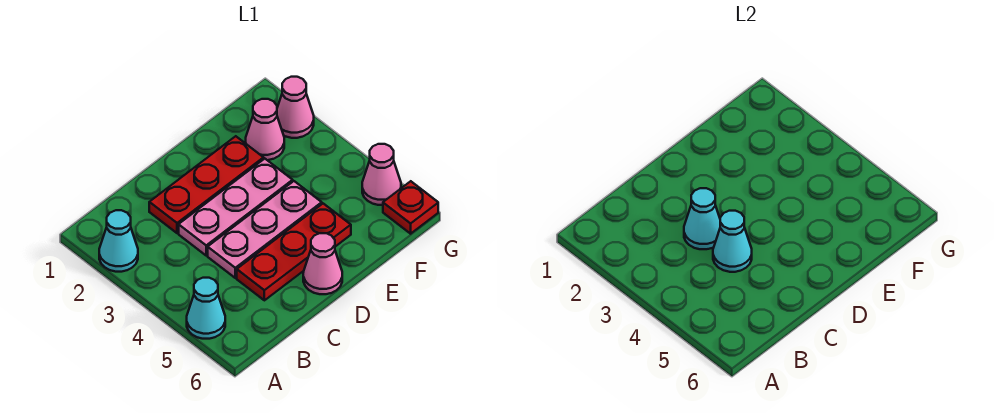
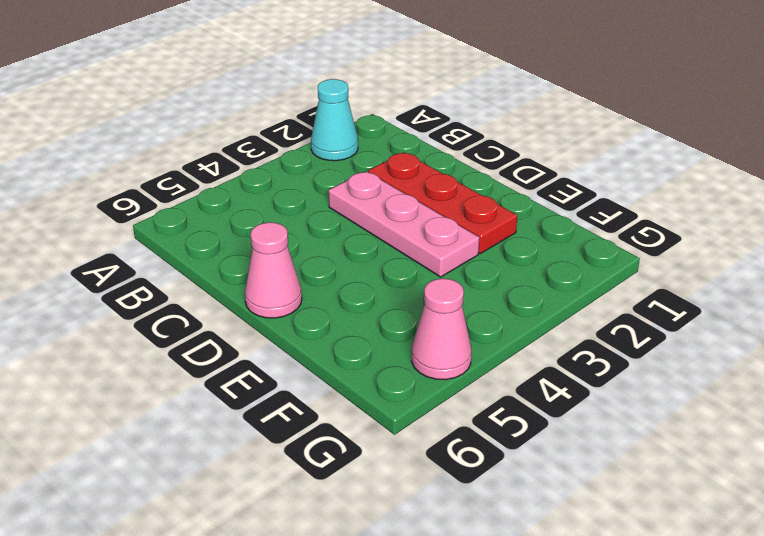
none -> cyan cone A5 level 1
none -> pink plate C4:E4 level 1
none -> red plate C5:E5 level 1

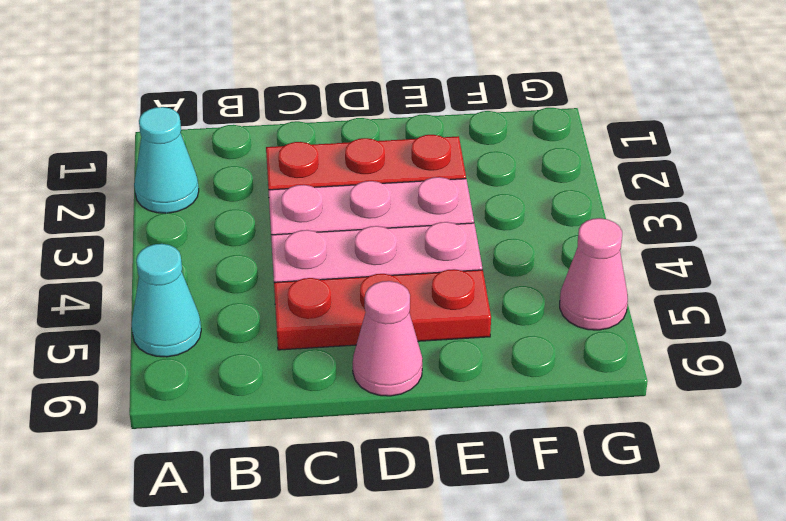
none -> pink cone F2 level 1
none -> pink cone G2 level 1
none -> red plate G6 level 1

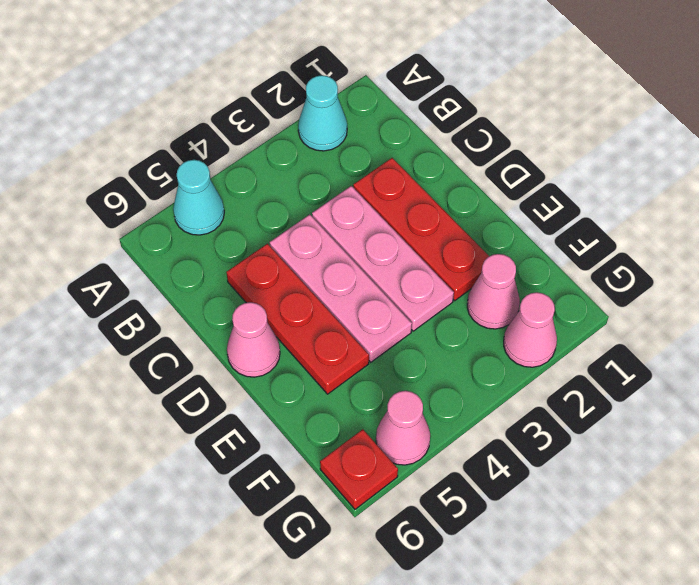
none -> cyan cone C3 level 2
none -> cyan cone C4 level 2

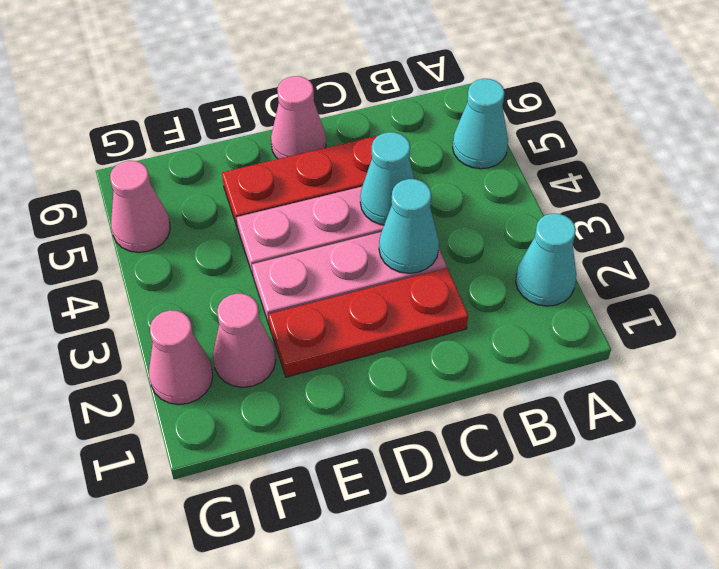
none -> red plate G6 level 1

